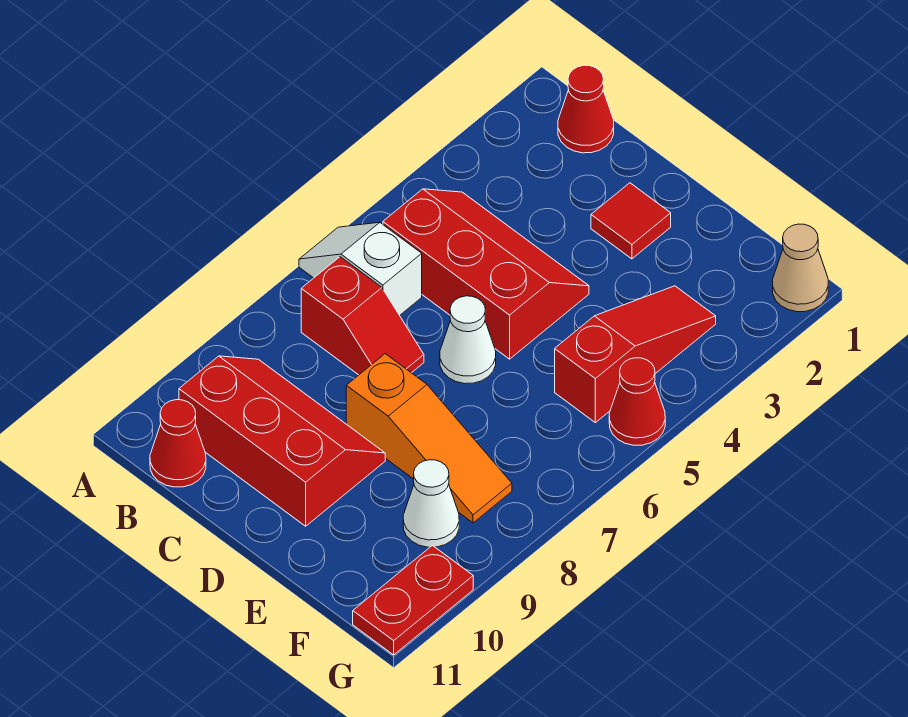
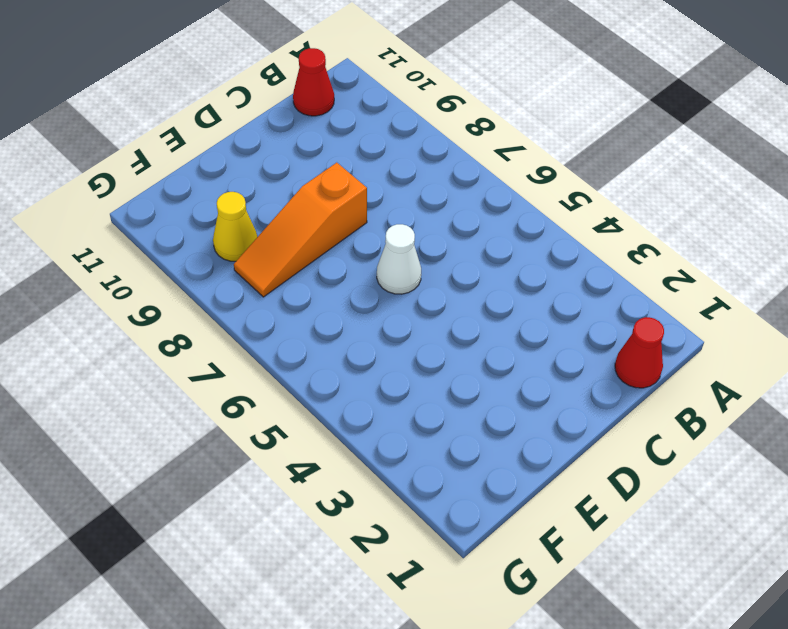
yellow cone F9 level 1 -> white cone F9 level 1
none -> white slope A6:B6 level 1 top B
none -> red slope B4:D5 level 1 top 5
none -> red slope B7:C7 level 1 top B

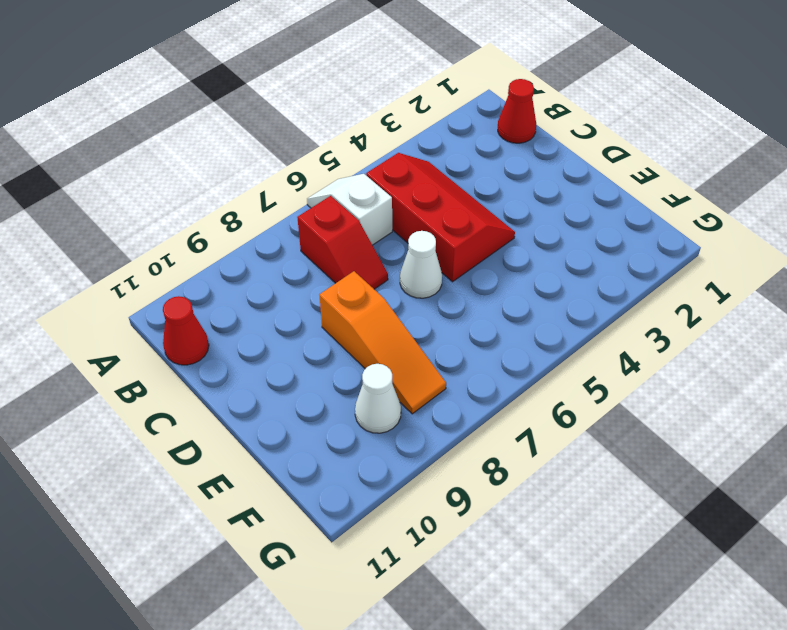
none -> red slope B9:D10 level 1 top 10
none -> red tile D2 level 1
none -> red slope F3:F5 level 1 top 5

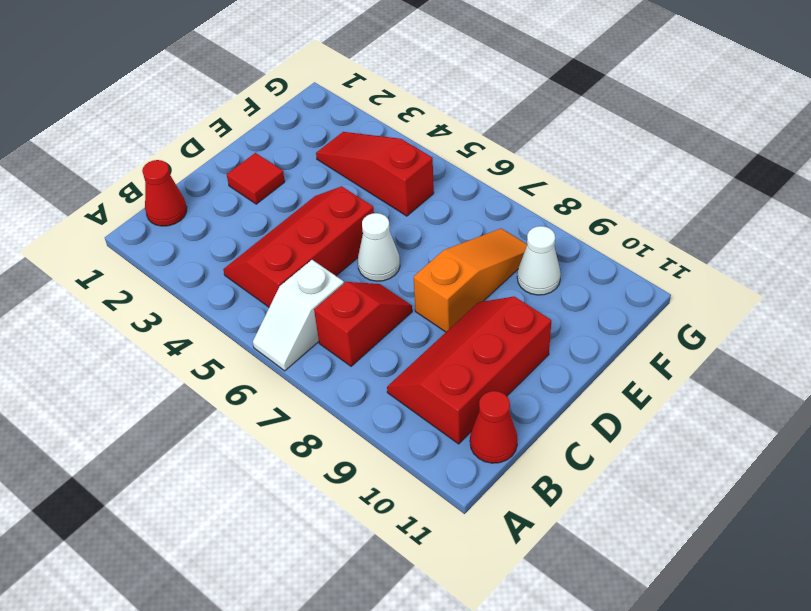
none -> tan cone G1 level 1
none -> red cone G5 level 1
none -> red plate G10:G11 level 1

